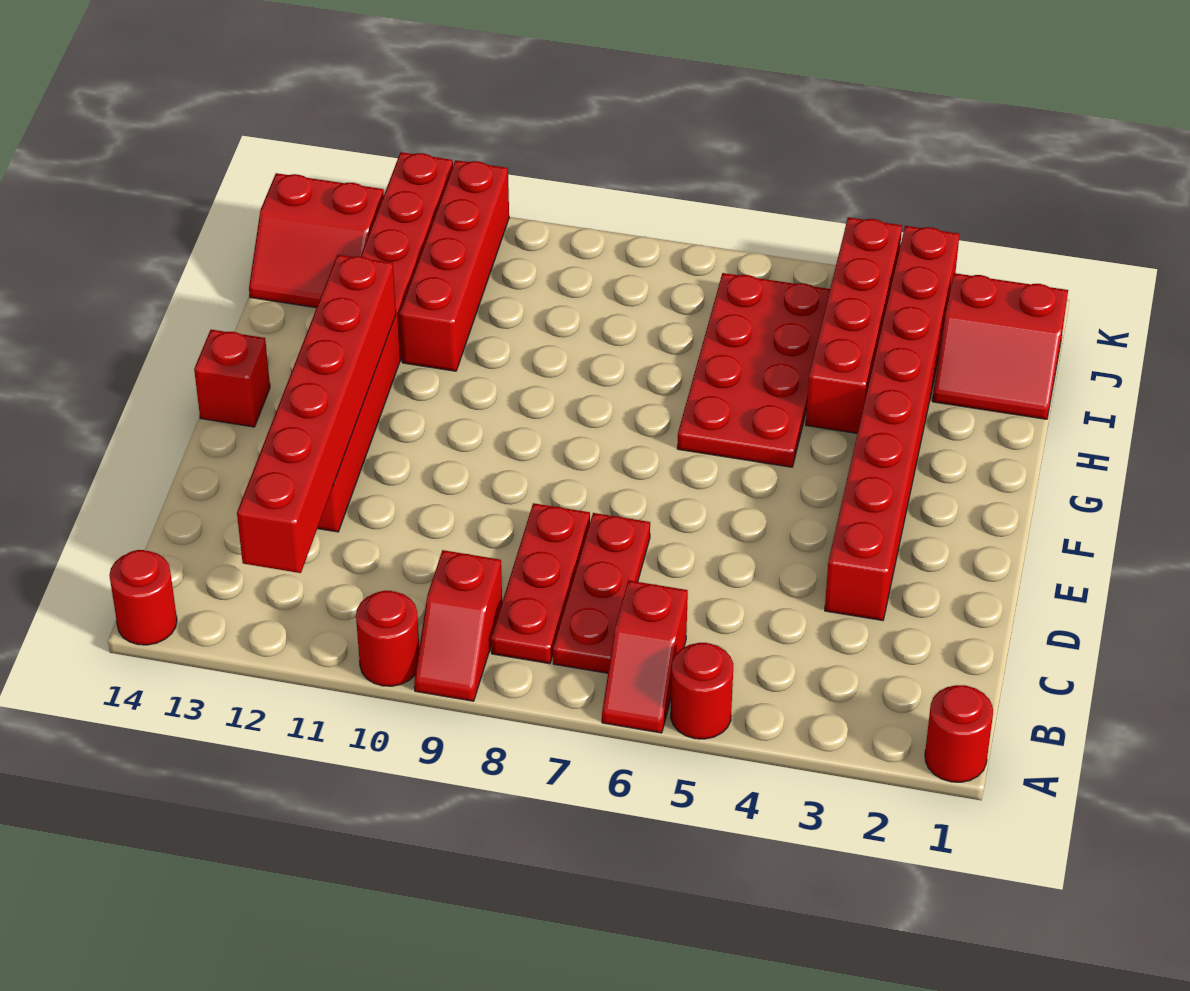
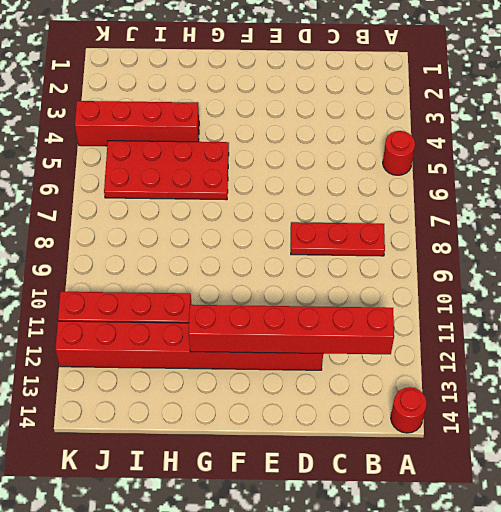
none -> red round brick A1 level 1
none -> red slope A6:B6 level 1 top B
none -> red slope A9:B9 level 1 top B

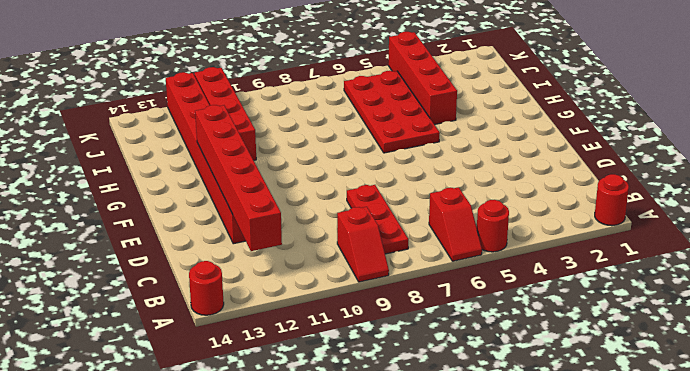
none -> red round brick A10 level 1
none -> red plate B7:D7 level 1
none -> red brick D3:K3 level 1

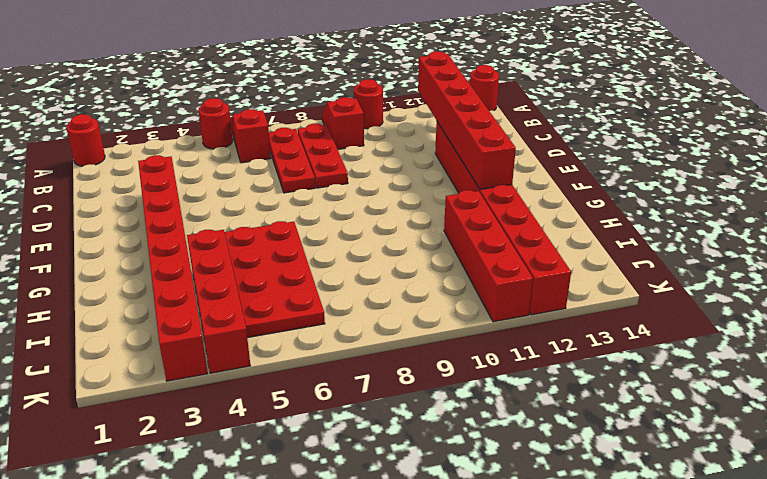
none -> red brick F14 level 1
none -> red slope I1:J2 level 1 top J
none -> red slope I13:J14 level 1 top J

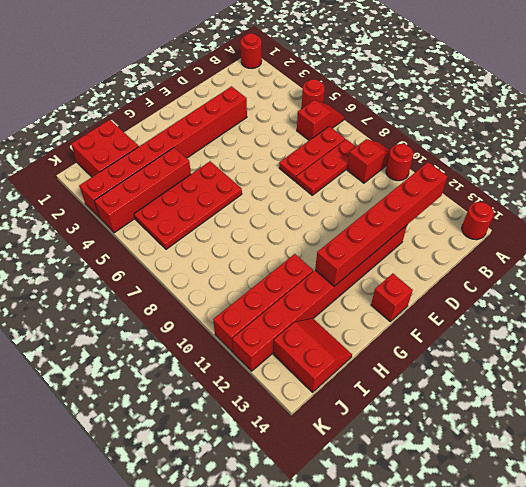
red brick I1:J2 level 1 -> red slope I1:J2 level 1 top J

